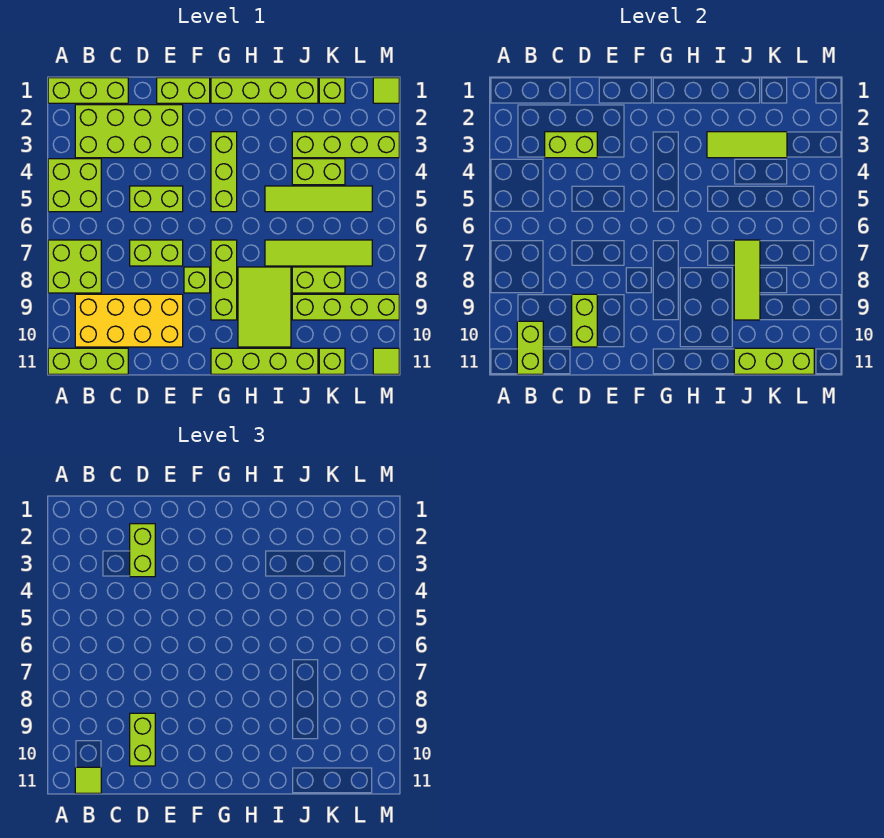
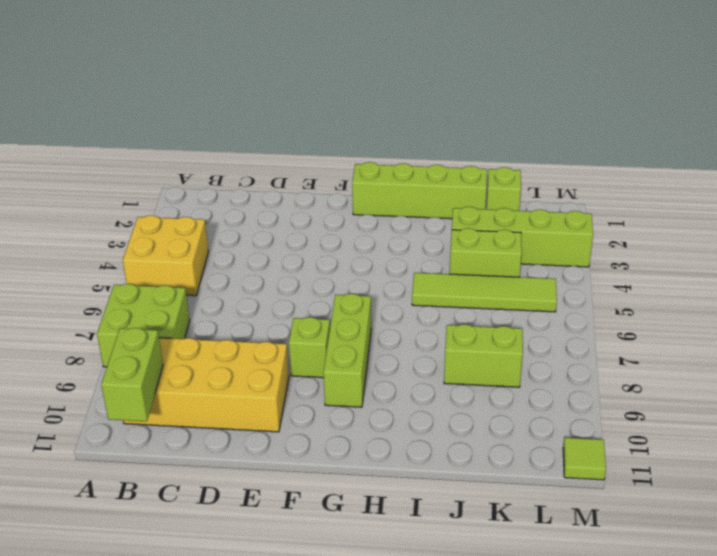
yellow brick A4:B5 level 1 -> lime brick A4:B5 level 1
none -> lime brick A1:C1 level 1
none -> lime brick A11:C11 level 1
none -> lime brick B2:E3 level 1
none -> lime brick D5:E5 level 1

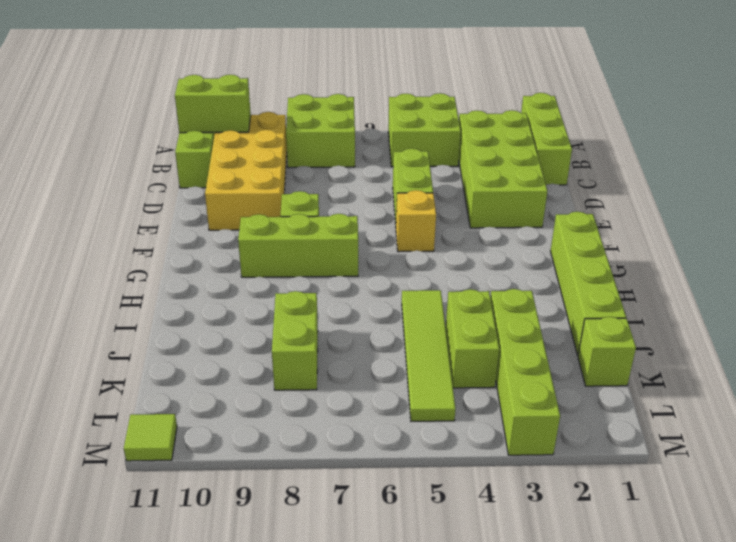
yellow brick F5 level 1 -> none
none -> lime brick D7:E7 level 1
none -> lime brick E1:F1 level 1
none -> lime brick G3:G5 level 1
none -> lime brick G11:J11 level 1

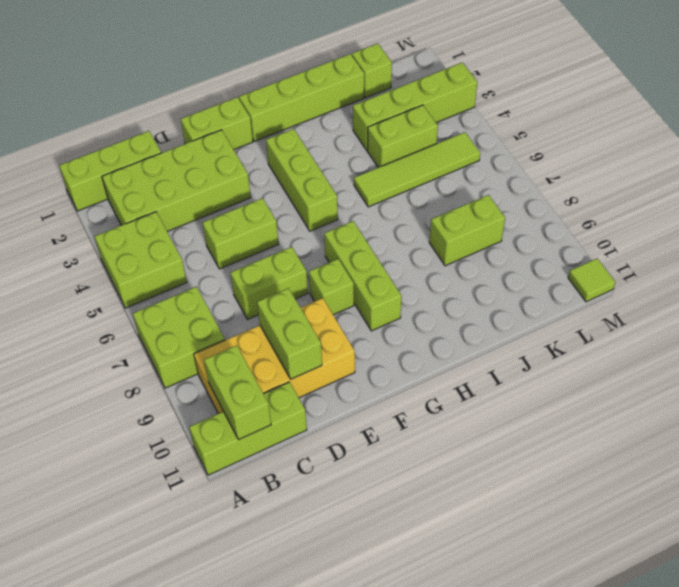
none -> lime brick G11:J11 level 1
none -> lime tile H8:I10 level 1
none -> lime tile I7:L7 level 1
none -> lime brick J9:M9 level 1

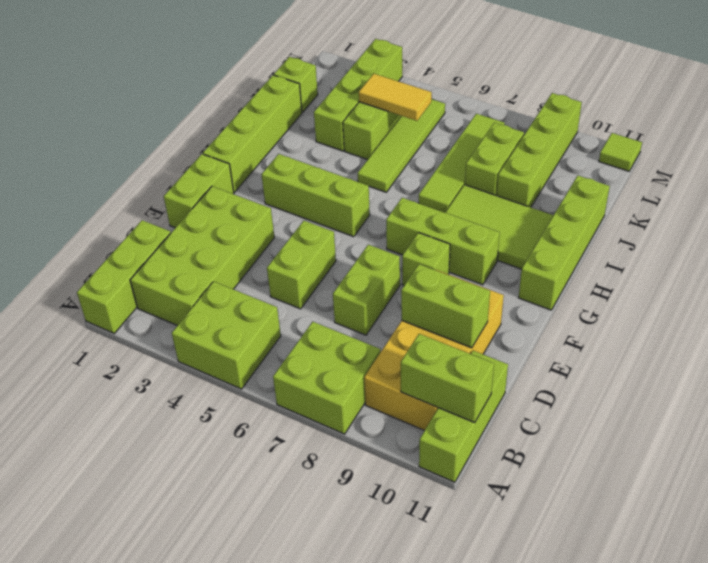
yellow tile K4:K5 level 2 -> none
none -> lime brick K11 level 1
none -> lime tile M1 level 1
none -> lime brick C3:D3 level 2
none -> lime tile I3:K3 level 2

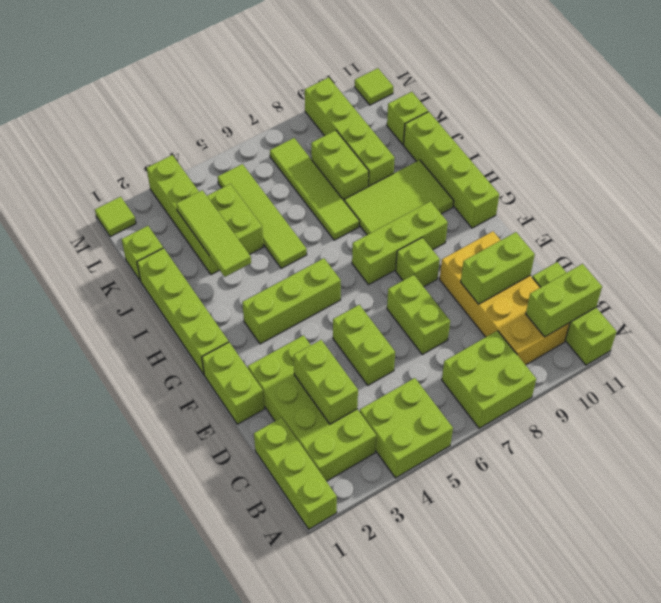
none -> lime tile J7:J9 level 2
none -> lime brick J11:L11 level 2
none -> lime tile B11 level 3
none -> lime brick D2:D3 level 3

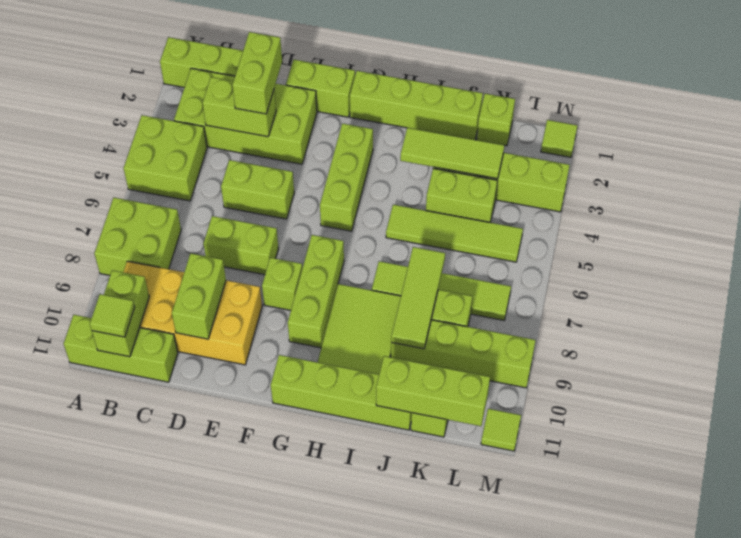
none -> lime brick D9:D10 level 3

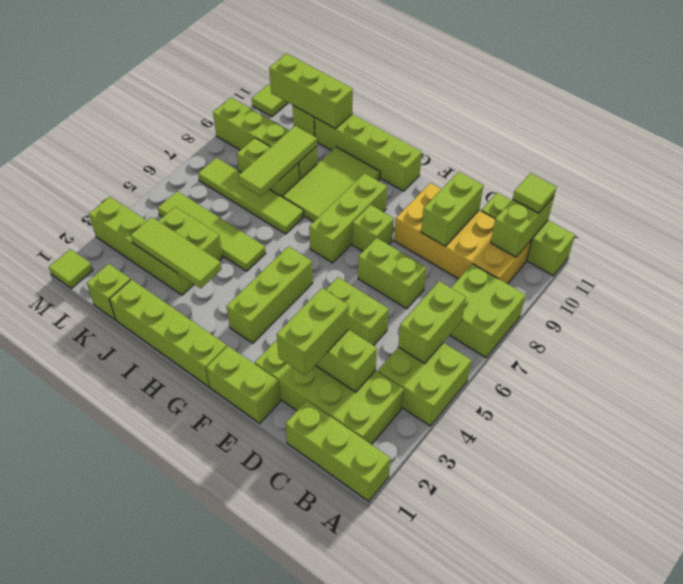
lime brick B5:B6 level 2 -> lime brick D9:D10 level 3

